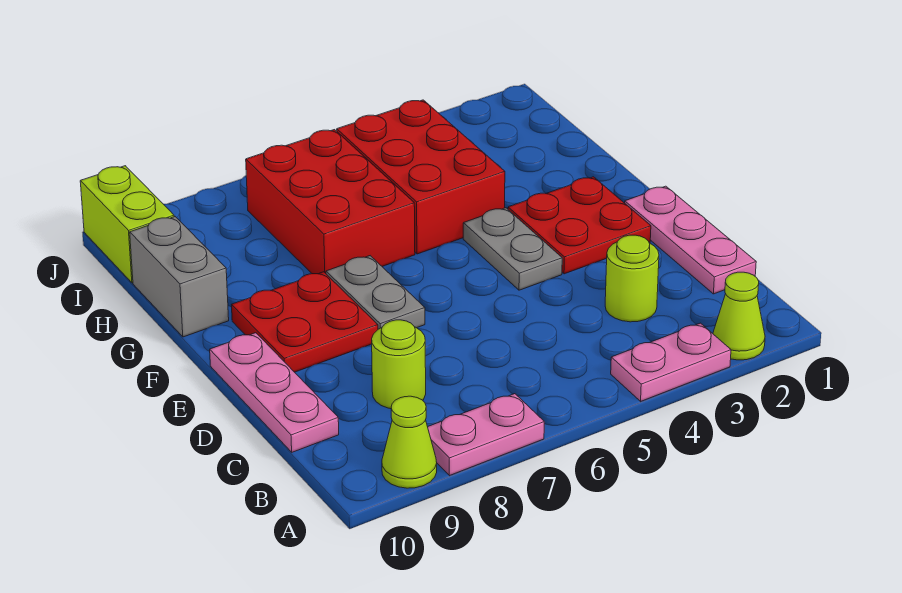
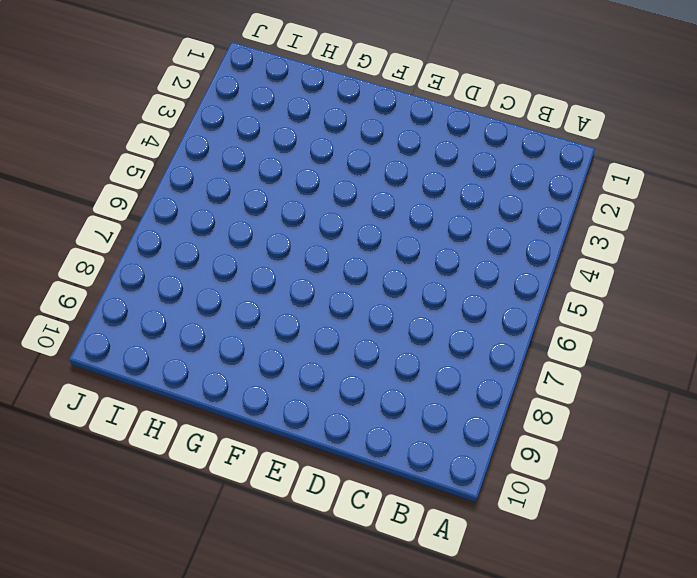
none -> lime cone A2 level 1
none -> pink plate A3:A4 level 1
none -> pink plate A7:A8 level 1

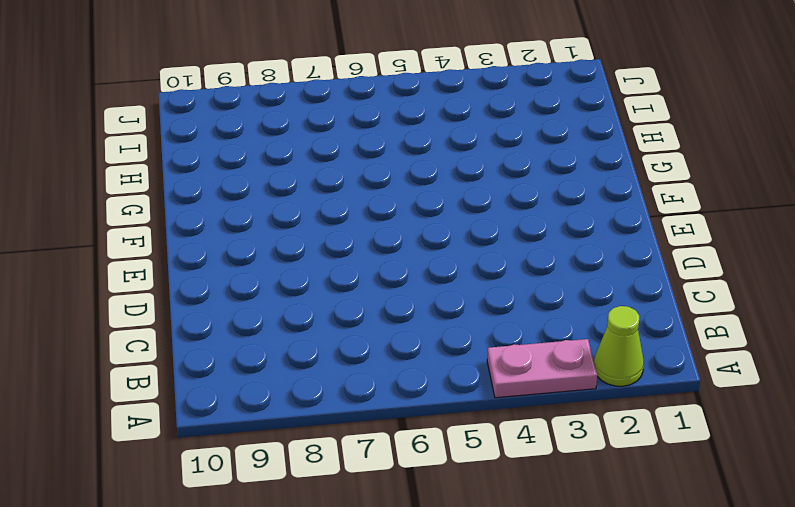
none -> pink plate A7:A8 level 1
none -> lime cone A9 level 1
none -> pink plate C1:E1 level 1

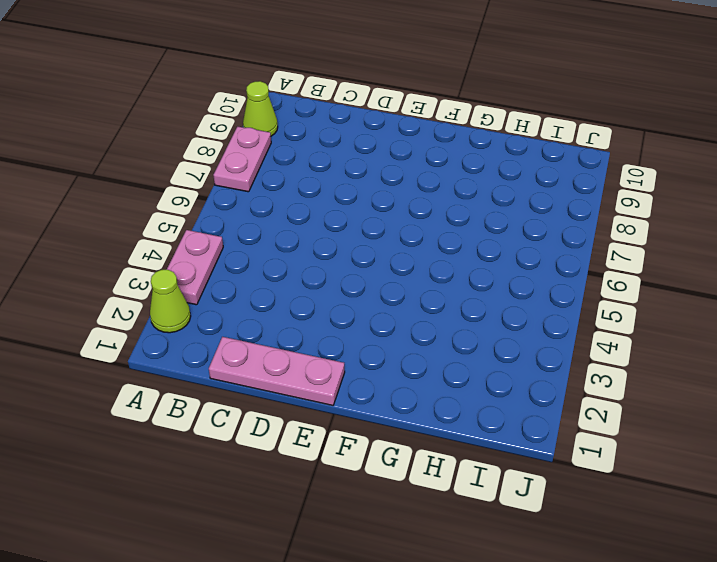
none -> lime round brick C3 level 1
none -> lime round brick C8 level 1
none -> pink plate C10:E10 level 1

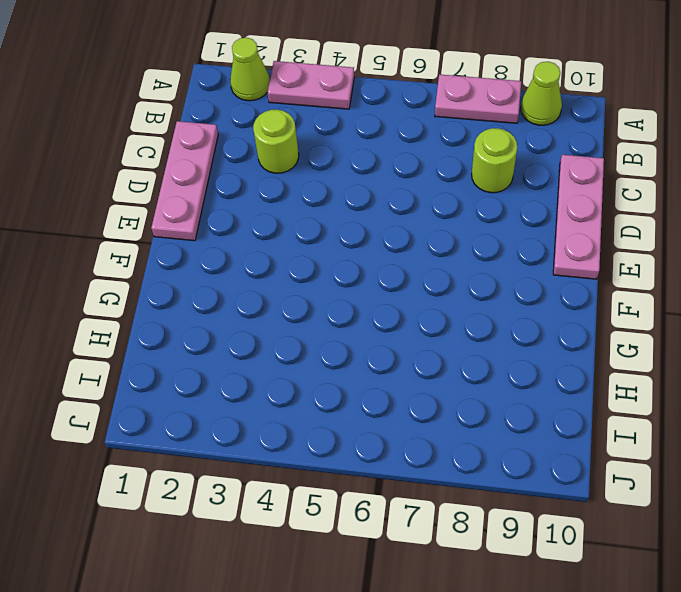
none -> red plate E2:F3 level 1
none -> grey plate E4:F4 level 1
none -> grey plate E7:F7 level 1

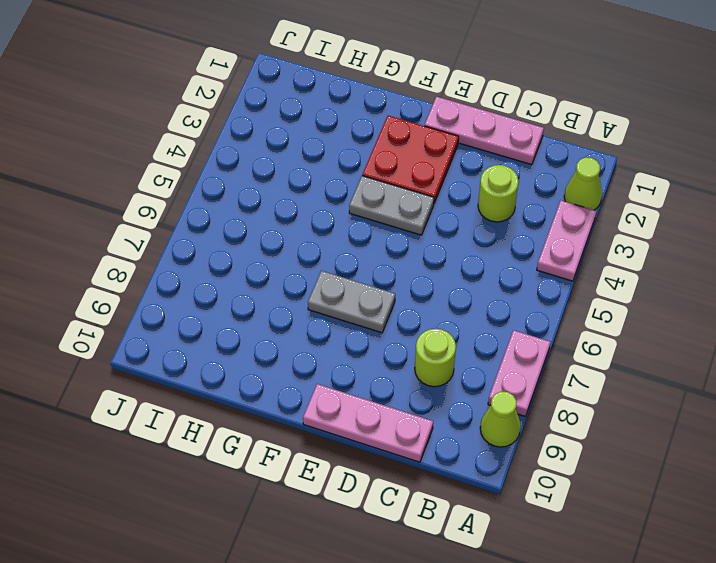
none -> red plate E8:F9 level 1
none -> red brick G4:I5 level 1
none -> red brick G6:I7 level 1

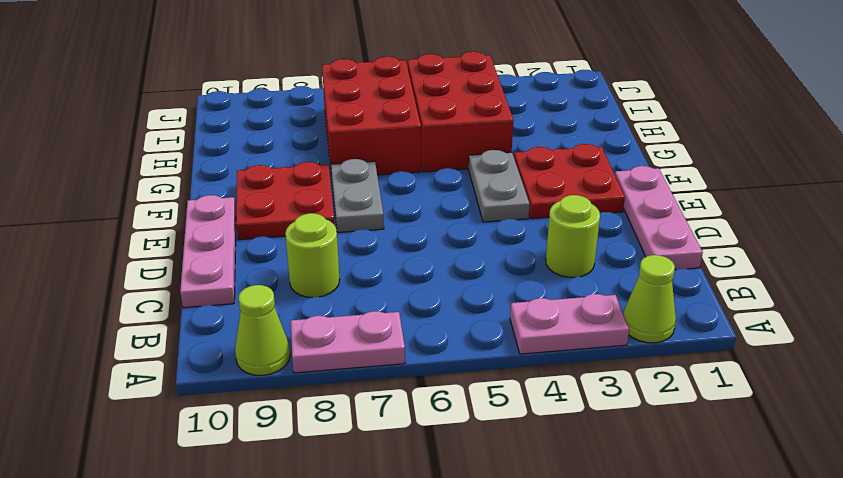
none -> grey brick G10:H10 level 1
none -> lime brick I10:J10 level 1

